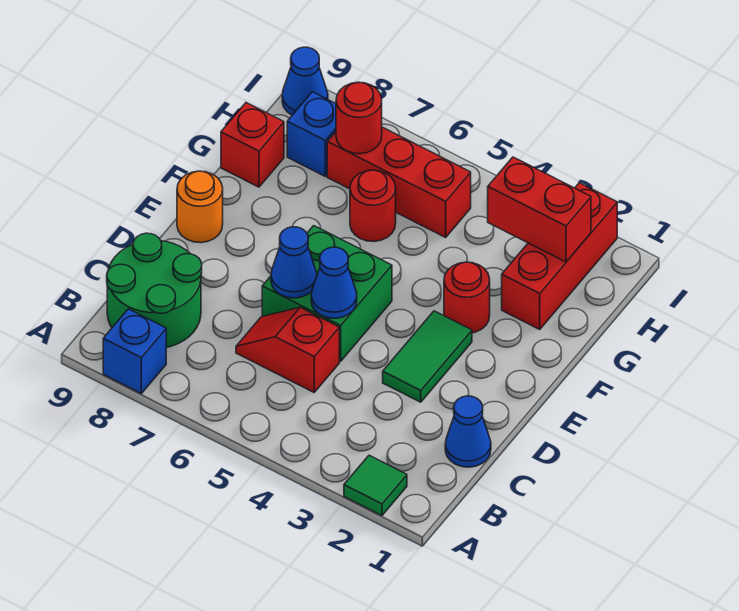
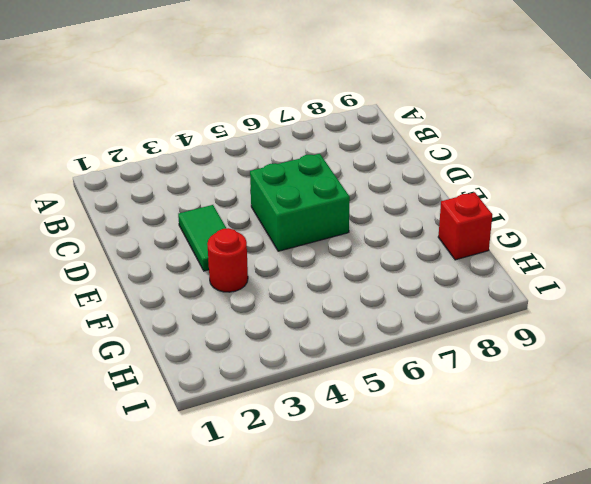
none -> green tile A2 level 1
none -> blue brick A8 level 1
none -> green round brick B8:C9 level 1

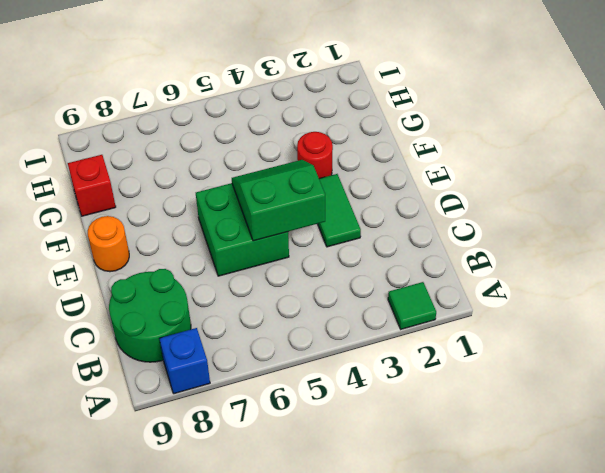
green slope D4:E5 level 2 top D -> blue cone D5 level 2
none -> blue cone C1 level 1
none -> red slope C5:C6 level 1 top 5
none -> red brick G2:I2 level 1

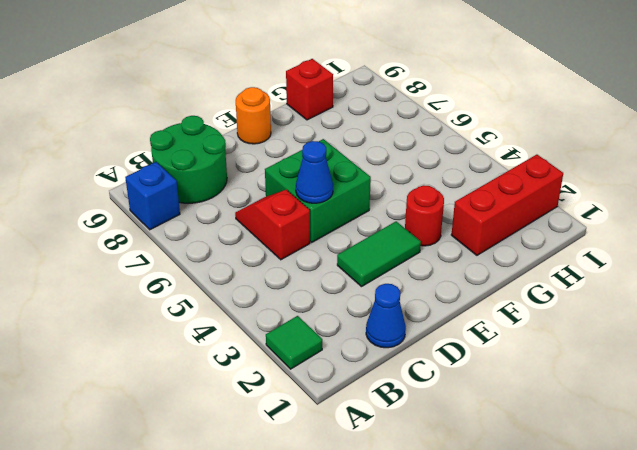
none -> red round brick G6 level 1
none -> red brick H5:H7 level 1
none -> blue brick H8 level 1

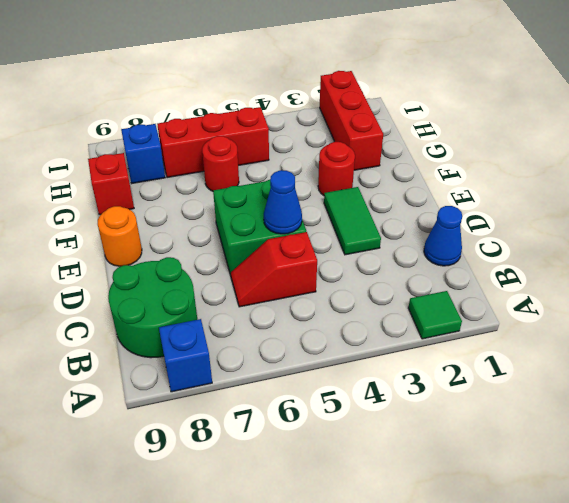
none -> blue cone I9 level 1
none -> blue cone D6 level 2
none -> red brick H2:H3 level 2

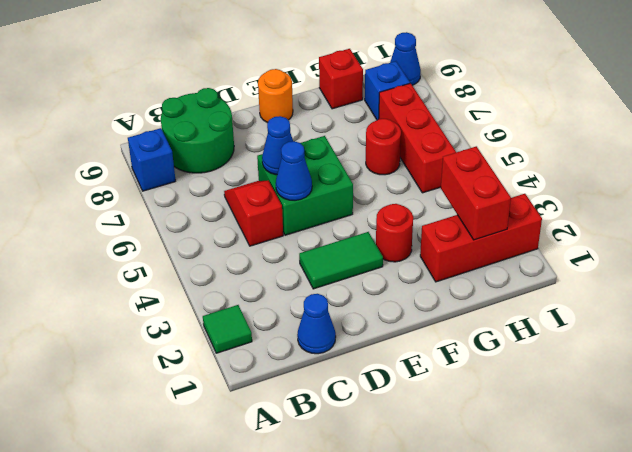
none -> red round brick H7 level 2

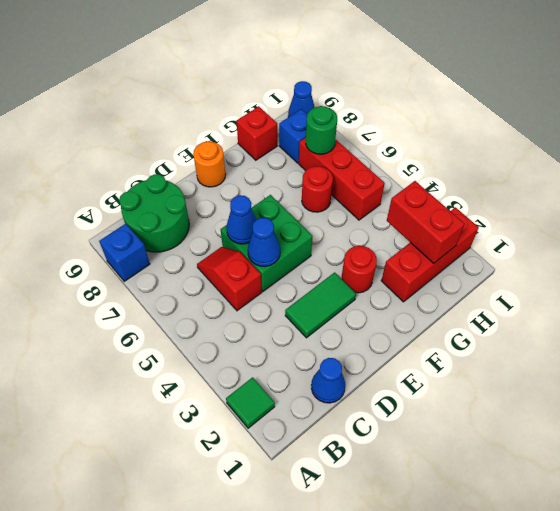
green round brick H7 level 2 -> red round brick H7 level 2

